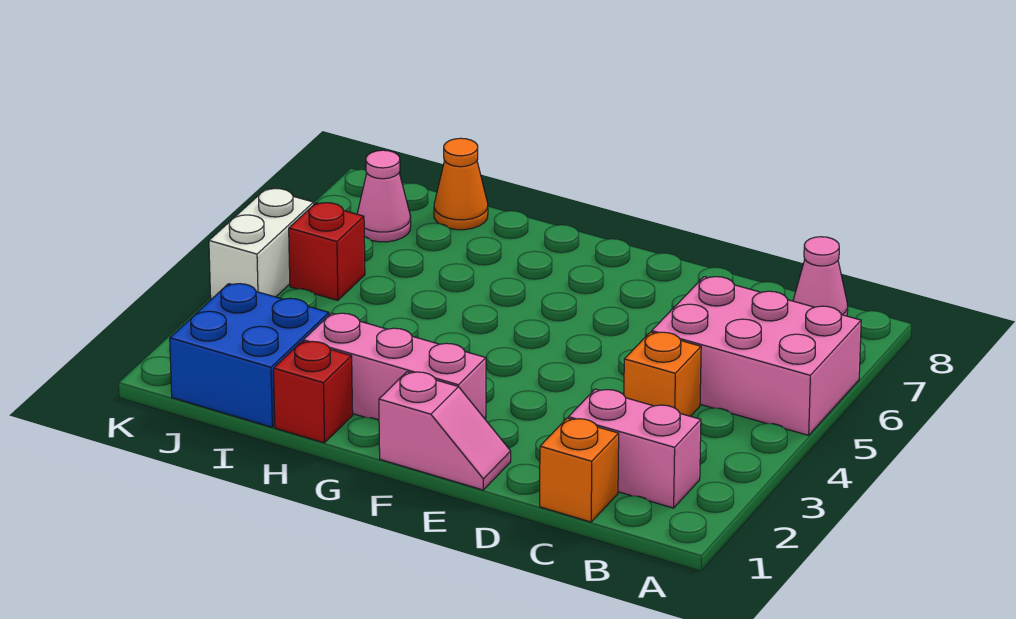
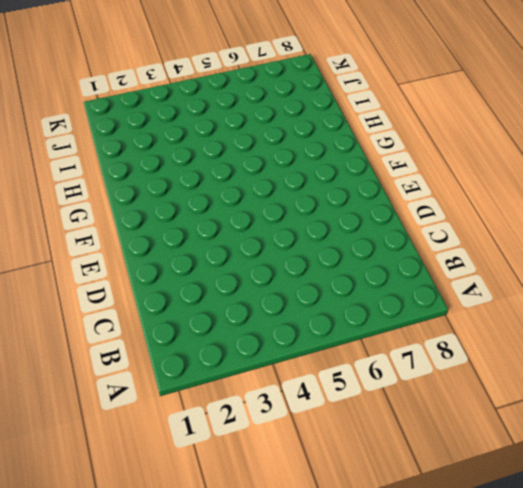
none -> pink brick A5:C6 level 1
none -> pink brick B2:C2 level 1
none -> pink cone B8 level 1

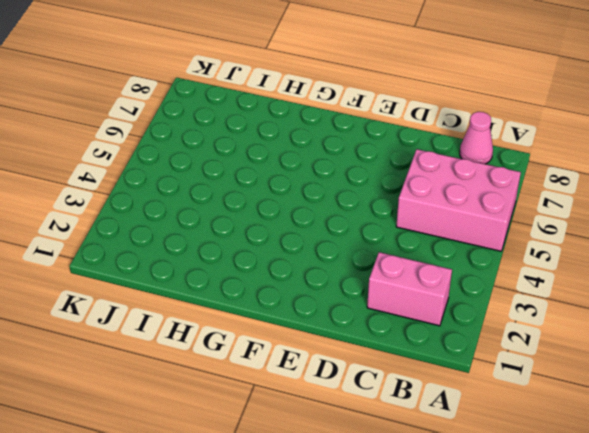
none -> orange brick C1 level 1
none -> orange brick C4 level 1
none -> pink slope E1:F1 level 1 top F

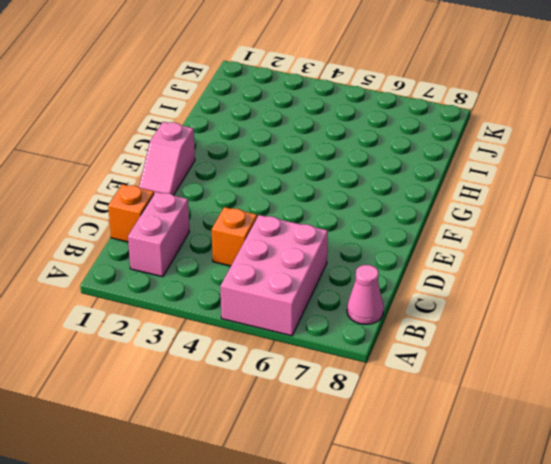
none -> pink brick F2:H2 level 1
none -> red brick H1 level 1
none -> blue brick I1:J2 level 1

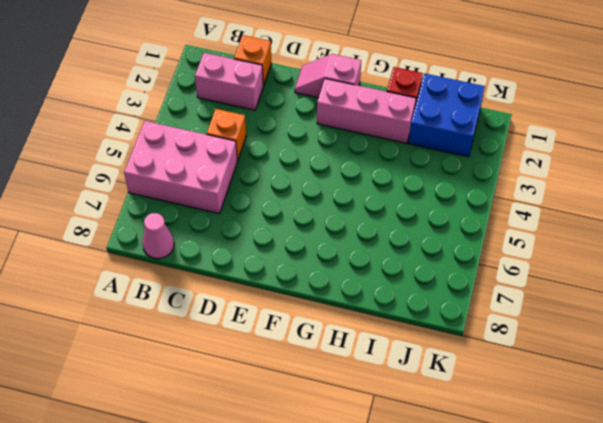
none -> orange cone I8 level 1
none -> red brick J5 level 1
none -> pink cone J7 level 1

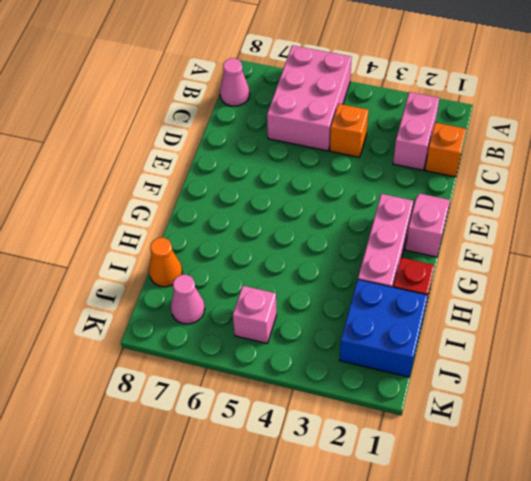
pink brick J5 level 1 -> red brick J5 level 1
none -> white brick K4:K5 level 1

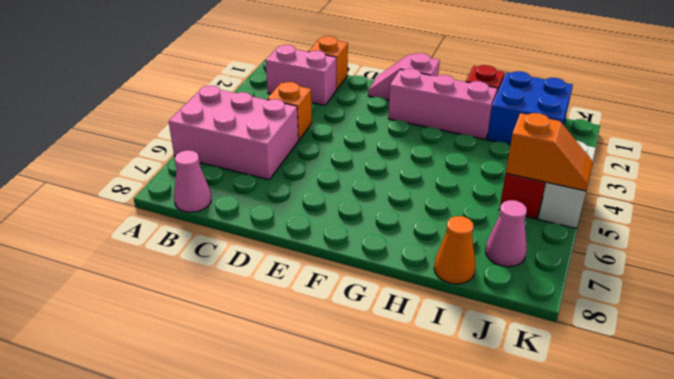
orange slope J5:K5 level 2 top J -> none

